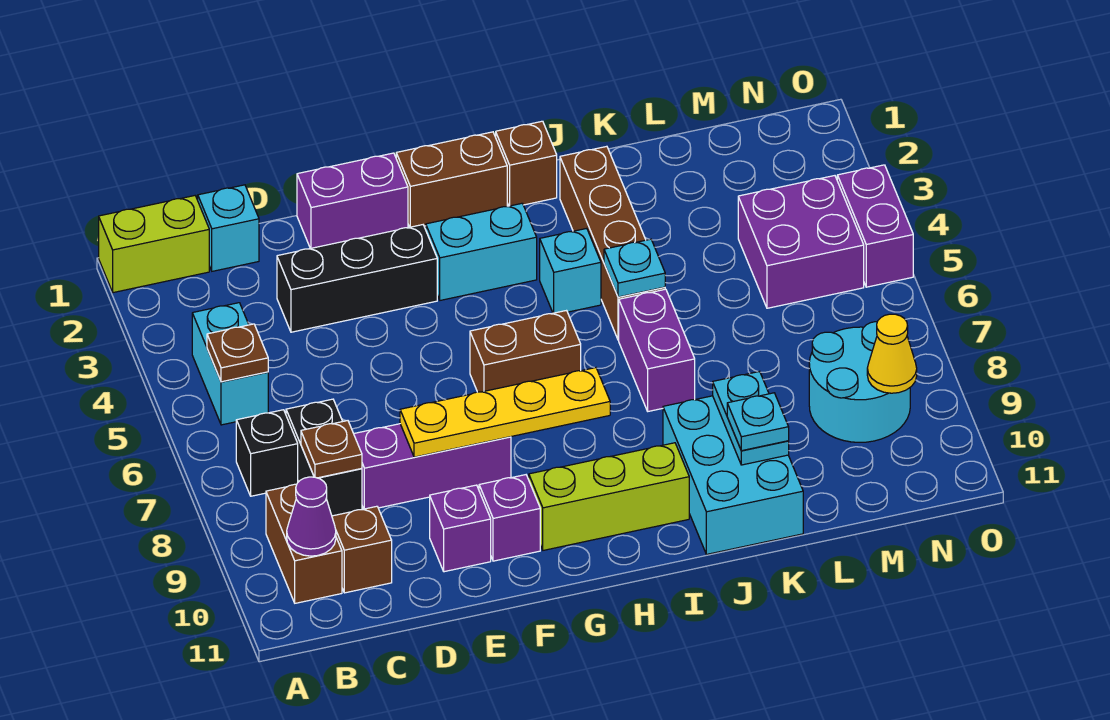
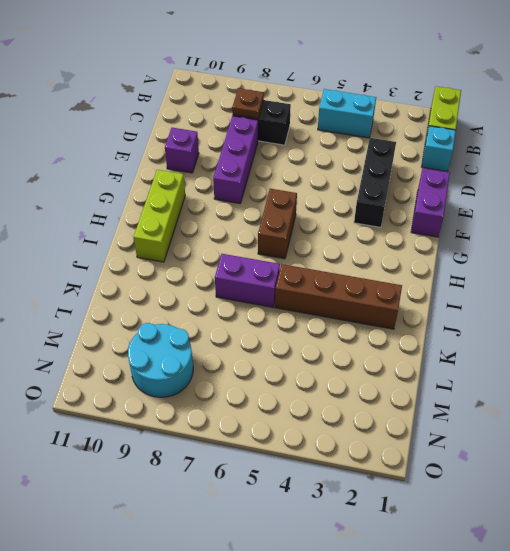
none -> black brick B7 level 1
none -> brown brick B9:B10 level 1
none -> brown brick C10 level 1
none -> purple brick F10 level 1

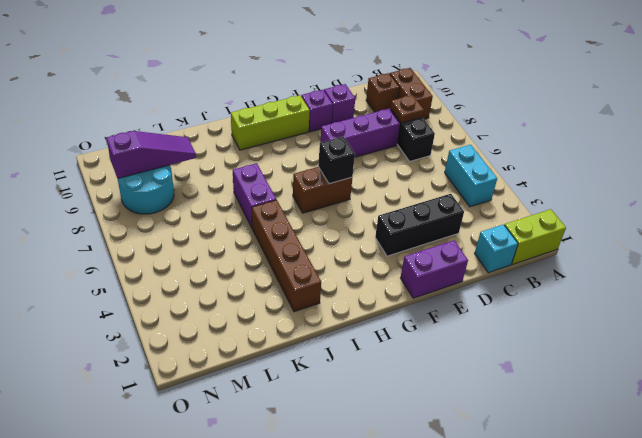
black brick G6 level 2 -> black brick B7 level 1
purple slope L9:N9 level 2 top N -> yellow cone N9 level 2
none -> brown brick G1:H1 level 1
none -> cyan brick G3:H3 level 1
none -> brown brick I1 level 1
none -> cyan brick I4 level 1

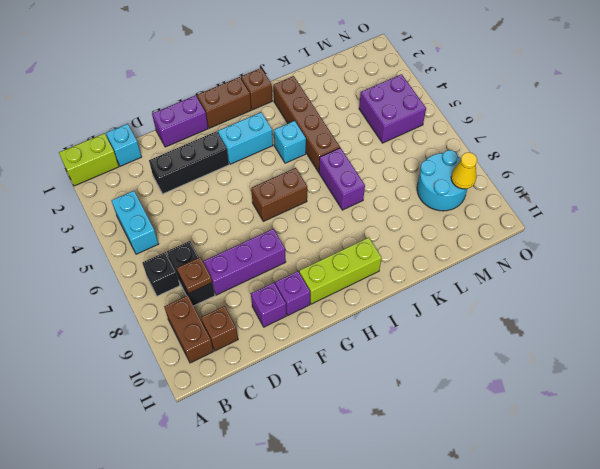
none -> cyan brick J9:K11 level 1
none -> purple brick O4:O5 level 1
none -> brown plate B5 level 2
none -> purple cone B10 level 2

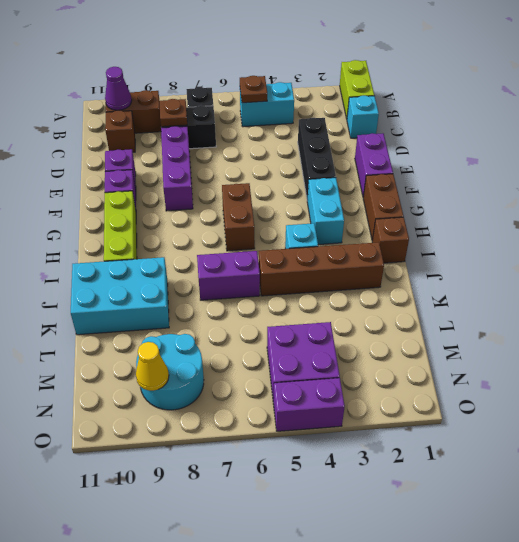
none -> yellow plate E8:H8 level 2
none -> cyan plate J5 level 2
none -> cyan plate K9:K10 level 2
none -> cyan plate K10 level 3

